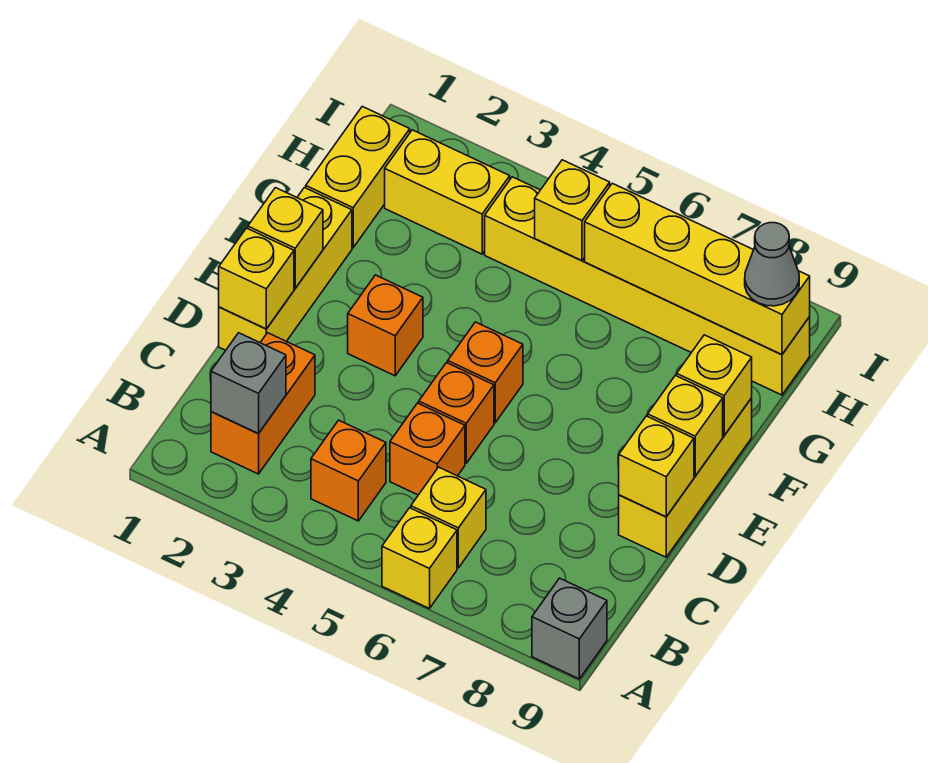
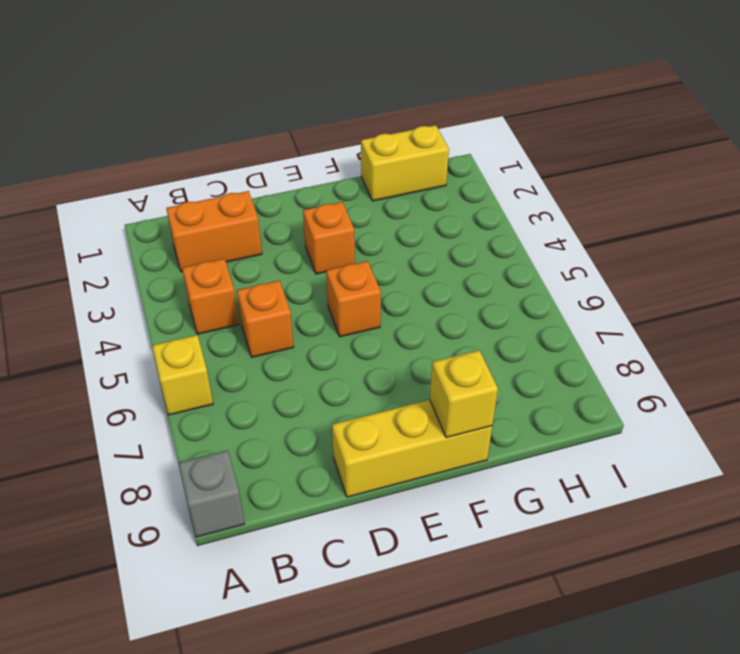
none -> yellow brick B6 level 1
none -> yellow brick D1:F1 level 1
none -> orange brick D5 level 1

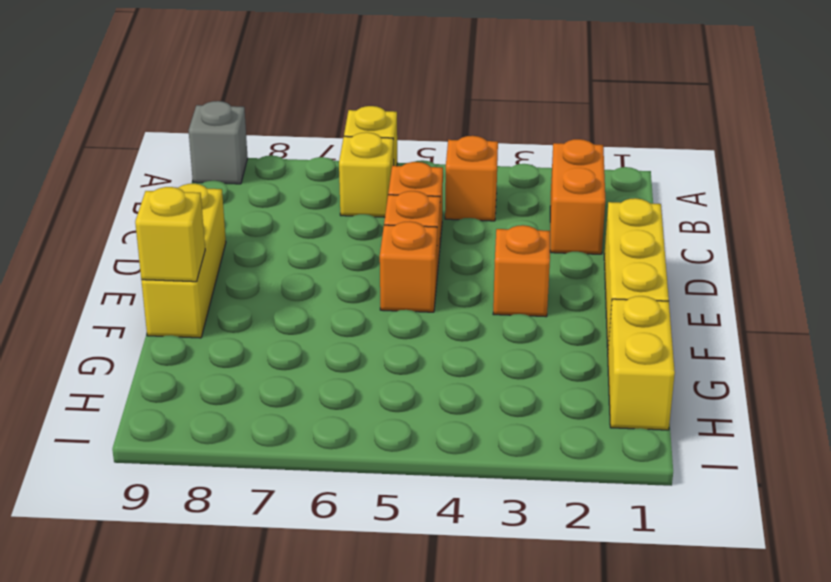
none -> yellow brick H2:H3 level 1
none -> yellow brick H4:H9 level 1
none -> grey brick B2 level 2

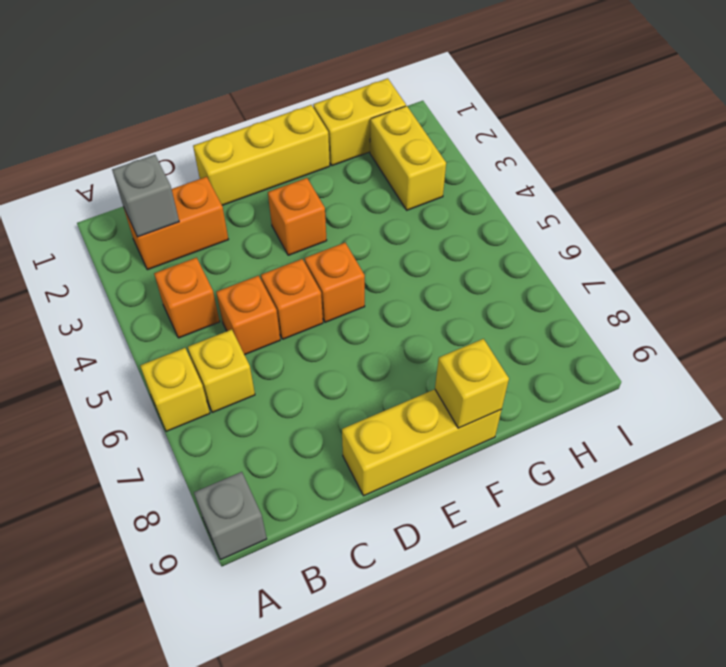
none -> yellow brick H4:H9 level 1
none -> yellow brick D1 level 2
none -> yellow brick D9 level 2

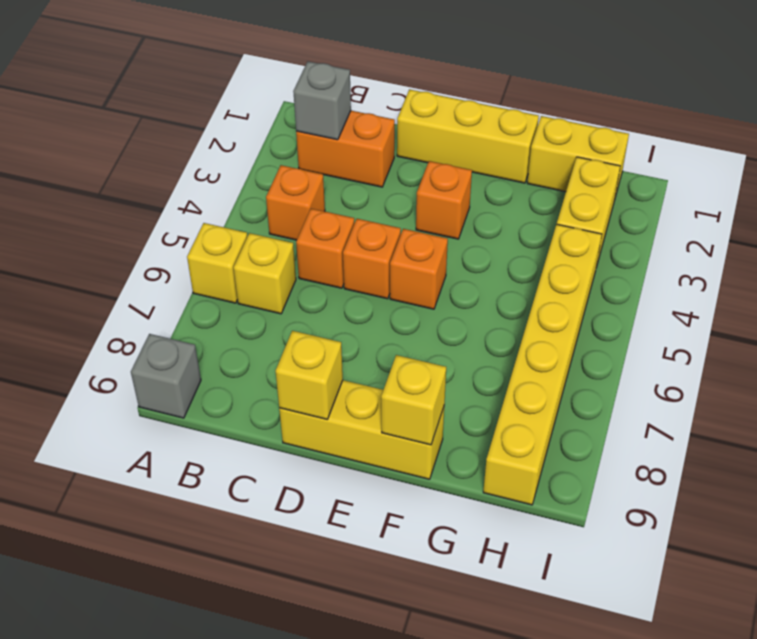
none -> yellow brick D1 level 2
none -> yellow brick E1 level 2
none -> yellow brick E9 level 2

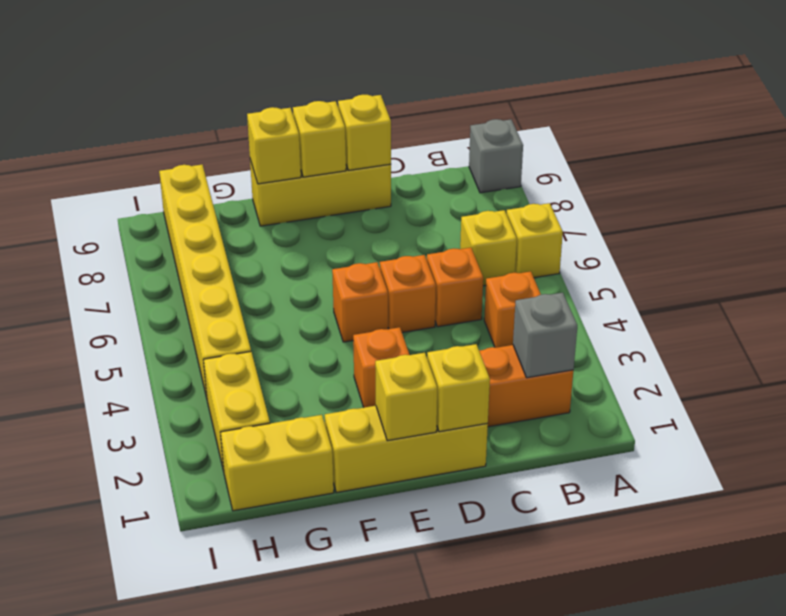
none -> yellow brick H5 level 2
none -> yellow brick H6:H9 level 2
none -> grey cone H9 level 3

